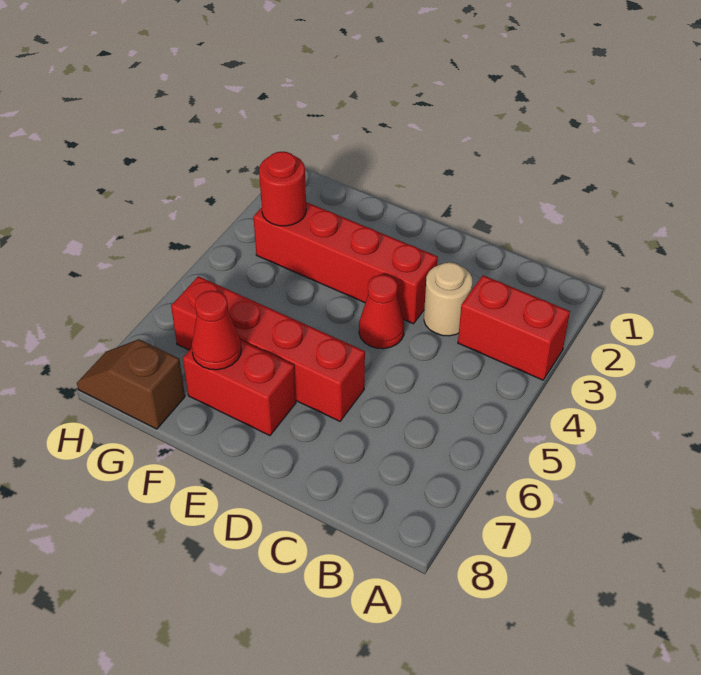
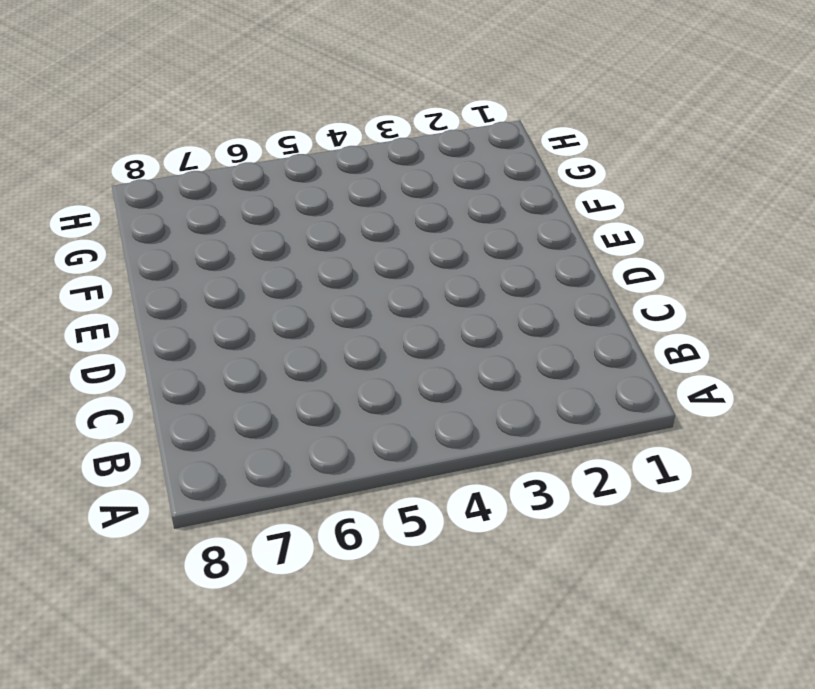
none -> red brick A3:B3 level 1
none -> tan round brick C3 level 1

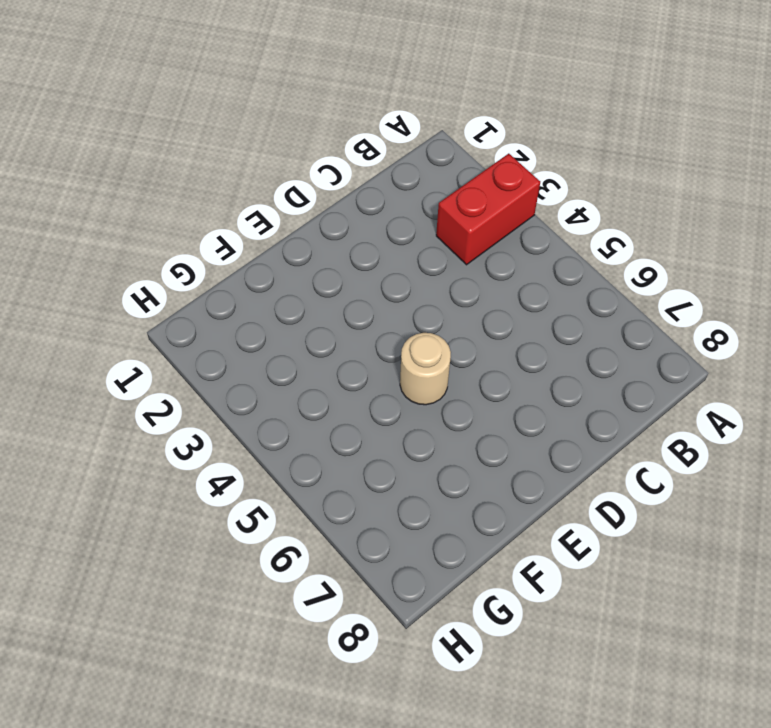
tan round brick E5 level 1 -> tan round brick C3 level 1
none -> red brick D3:G3 level 1
none -> red cone D4 level 1

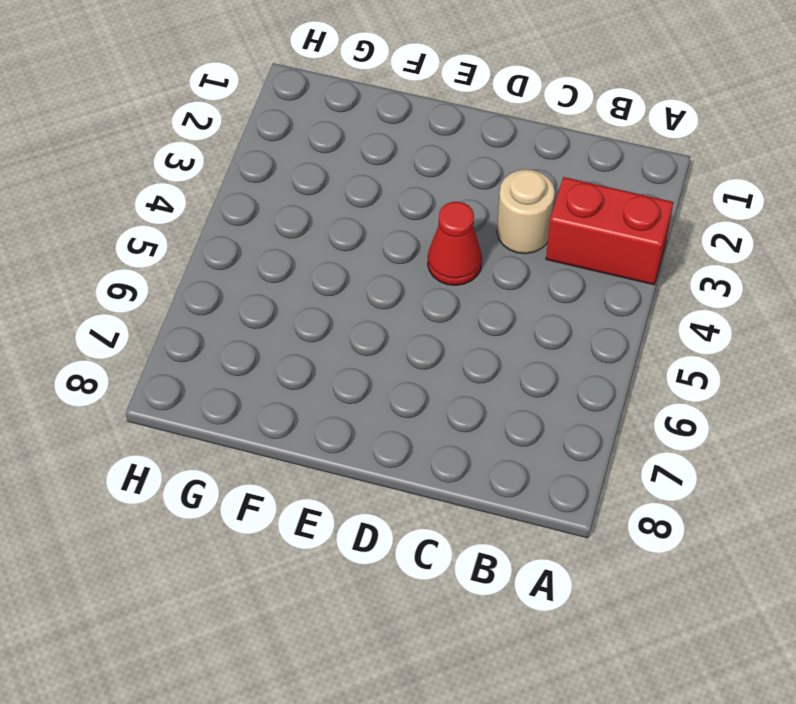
none -> red brick D3:G3 level 1
none -> red brick D6:G6 level 1

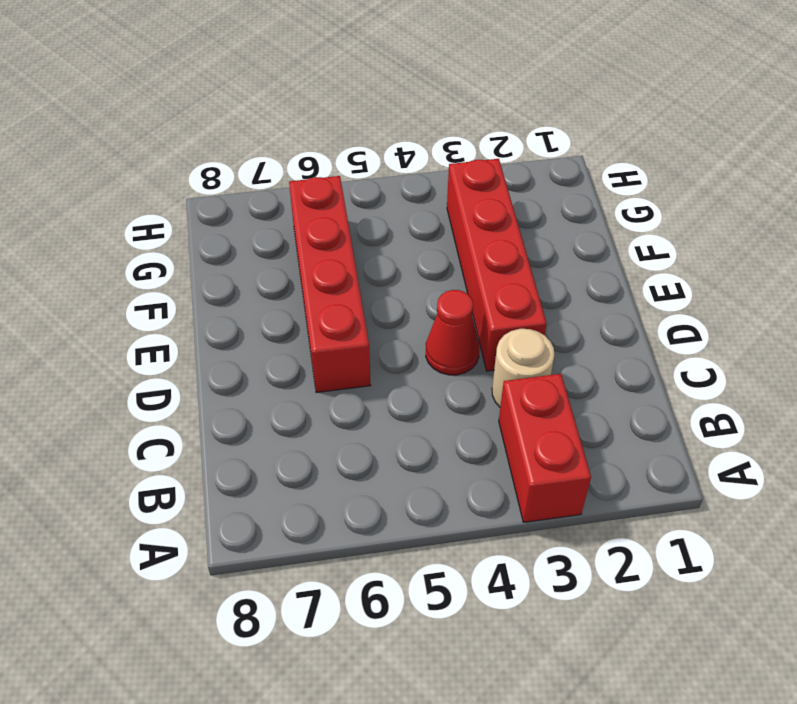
none -> red brick E7:F7 level 1
none -> brown slope G8:H8 level 1 top G

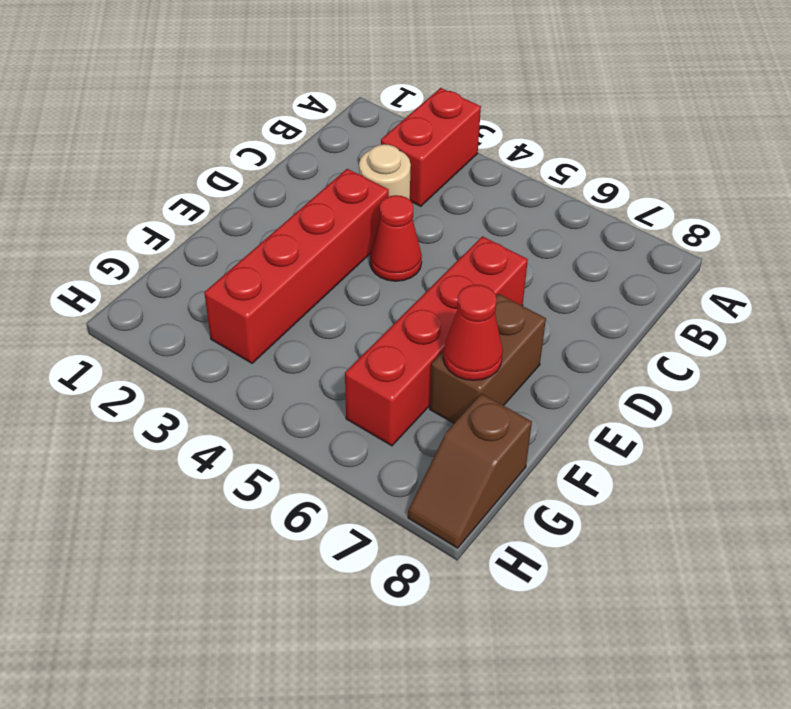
brown brick E7:F7 level 1 -> red brick E7:F7 level 1
none -> red round brick G3 level 2

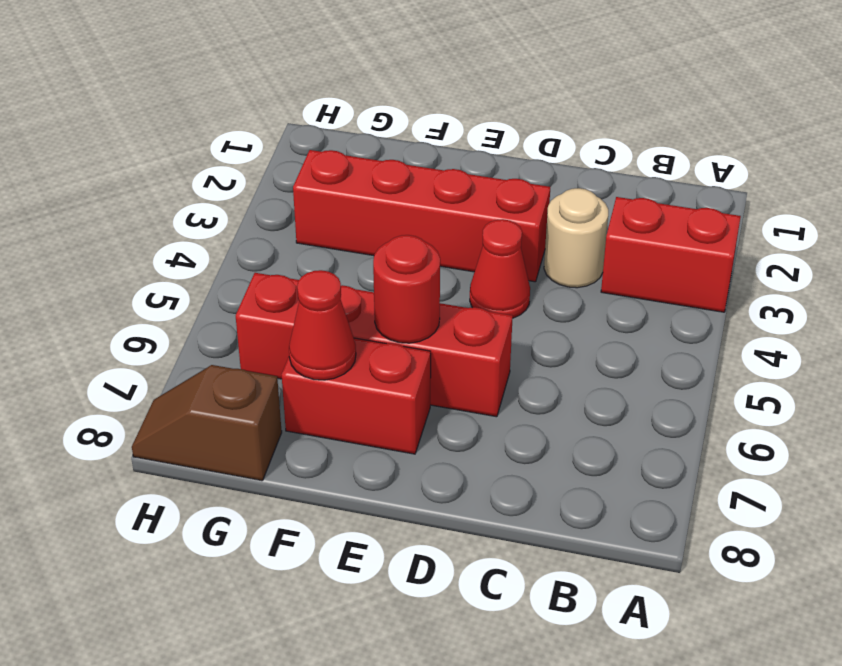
red round brick E6 level 2 -> red round brick G3 level 2

